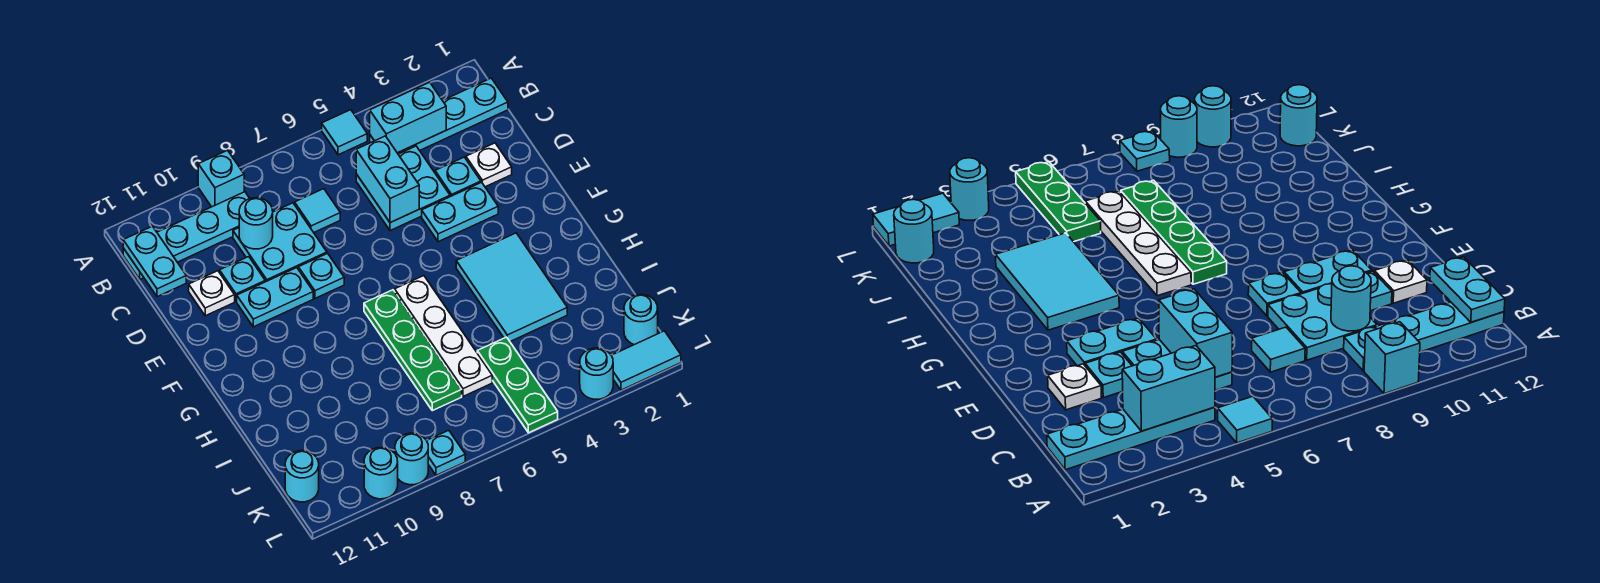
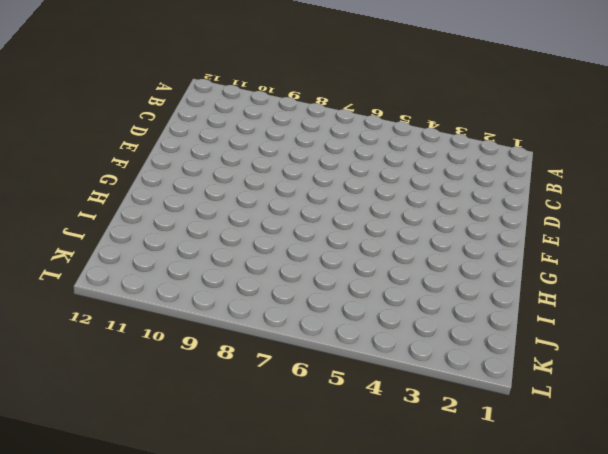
none -> cyan tile A5 level 1
none -> cyan brick A9 level 1
none -> cyan plate B1:B4 level 1

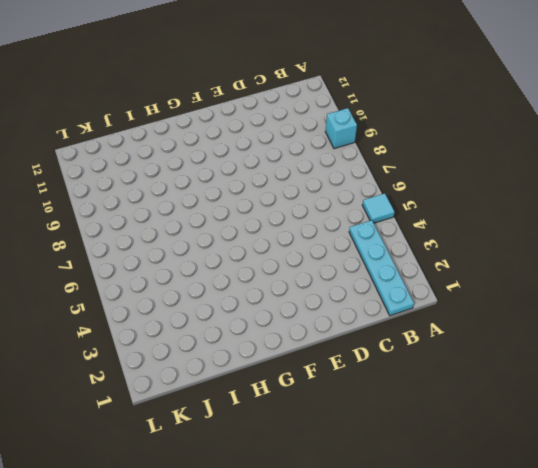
none -> cyan plate B9:B12 level 1
none -> cyan plate C4:D5 level 1
none -> cyan tile C7 level 1

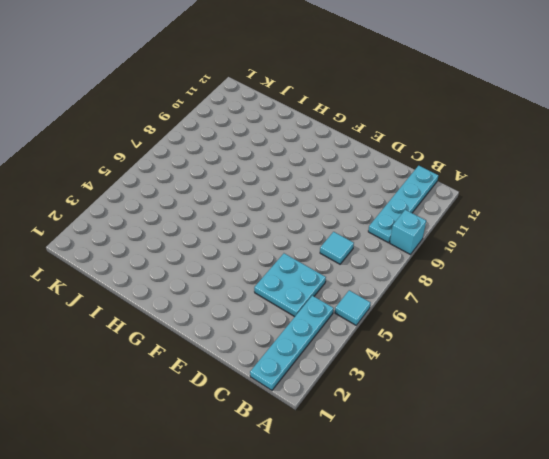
none -> cyan plate C8:D9 level 1
none -> white plate D2 level 1
none -> cyan plate D3 level 1

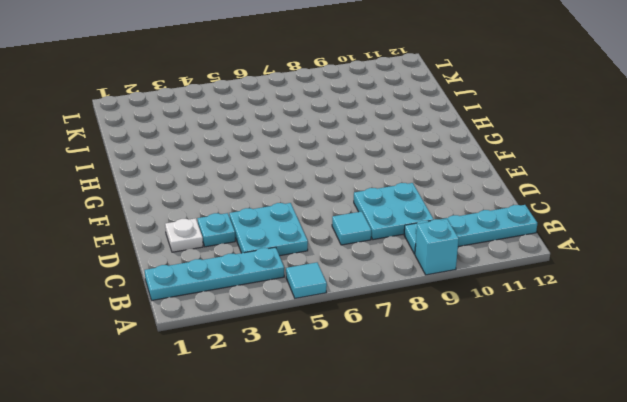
none -> cyan plate D10 level 1
none -> white plate D11 level 1
none -> cyan plate E3:E4 level 1

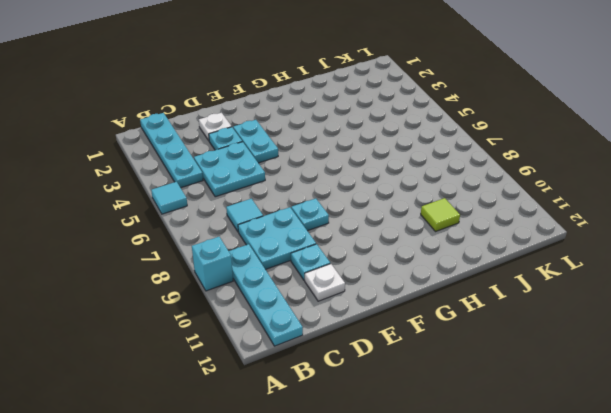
lime tile I10 level 1 -> none
none -> cyan plate E9:E10 level 1
none -> cyan tile G3:I4 level 1
none -> white plate G6:J6 level 1

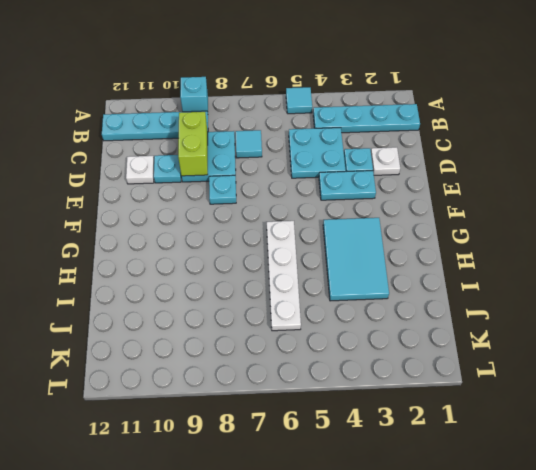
lime brick C9:D9 level 2 -> cyan round brick C9 level 2
none -> cyan plate E9:E10 level 1
none -> green plate G7:J7 level 1
none -> green plate J5:L5 level 1

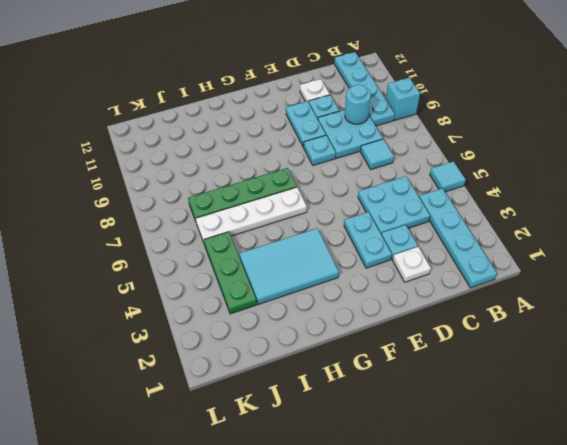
green plate J3:J5 level 1 -> green plate J5:L5 level 1
none -> cyan round brick K1 level 1
none -> cyan round brick K12 level 1
none -> cyan tile L1:L2 level 1

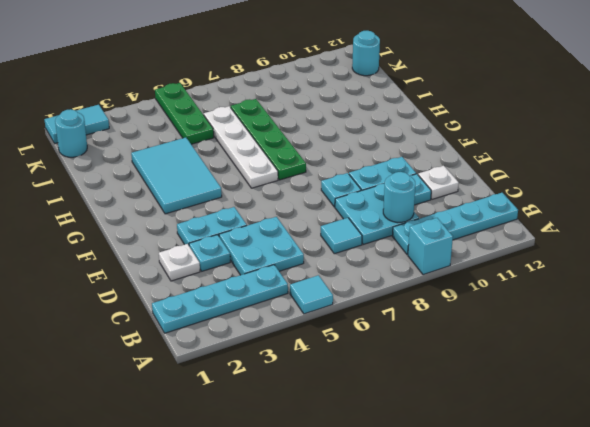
none -> cyan round brick L3 level 1
none -> cyan plate L8 level 1
none -> cyan round brick L9 level 1

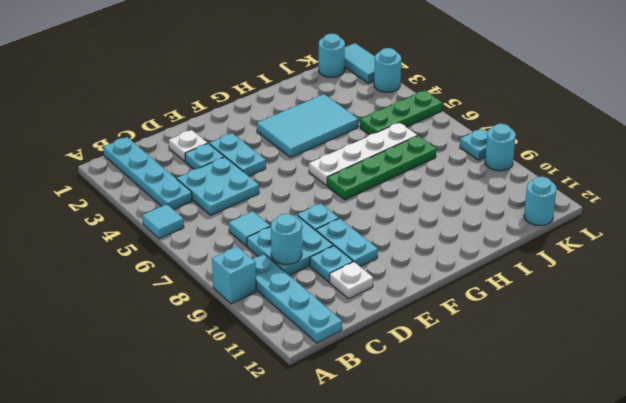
none -> cyan round brick L10 level 1
none -> cyan brick B3:B4 level 2
none -> cyan plate B12:C12 level 2

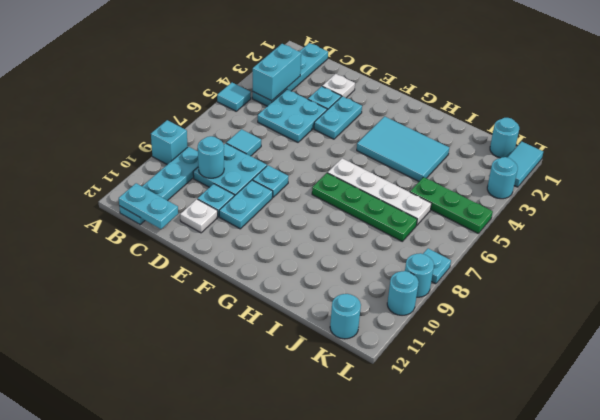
none -> cyan brick C5:D5 level 2

